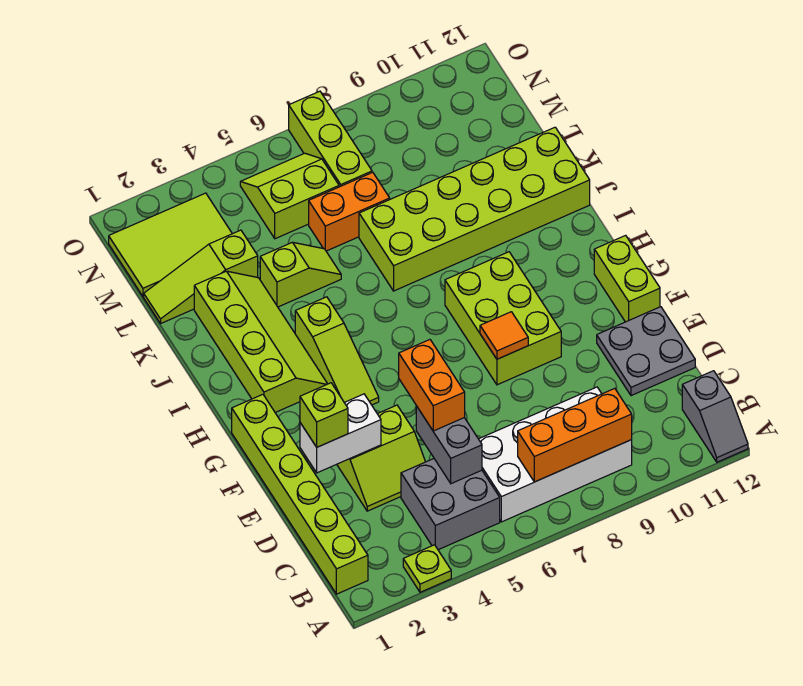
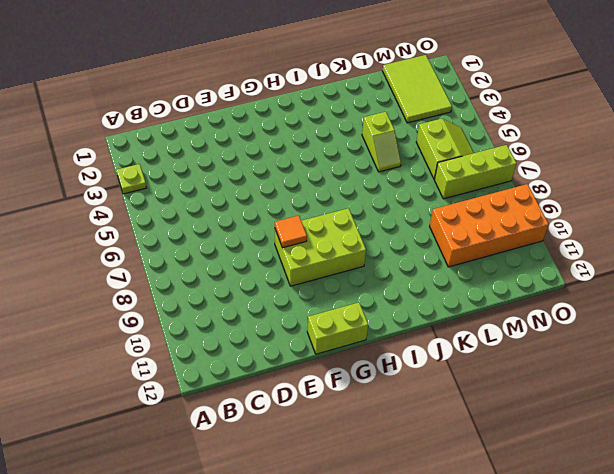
orange brick L9:O10 level 1 -> none
none -> grey slope A12:B12 level 1 top B
none -> lime brick B1:G1 level 1
none -> grey brick B4:C5 level 1

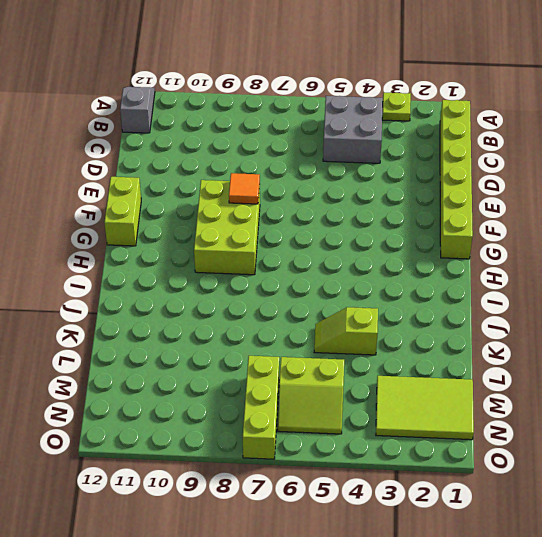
none -> white brick B6:C9 level 1
none -> lime slope D3:E4 level 1 top E
none -> grey plate D11:E12 level 1

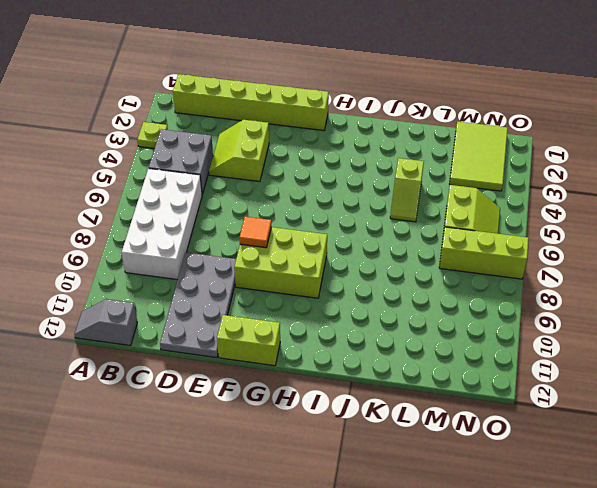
grey plate D9:E12 level 1 -> grey plate D11:E12 level 1
none -> lime slope G4:I4 level 1 top I
none -> lime slope H2:K3 level 1 top 2
none -> lime brick J7:K12 level 1

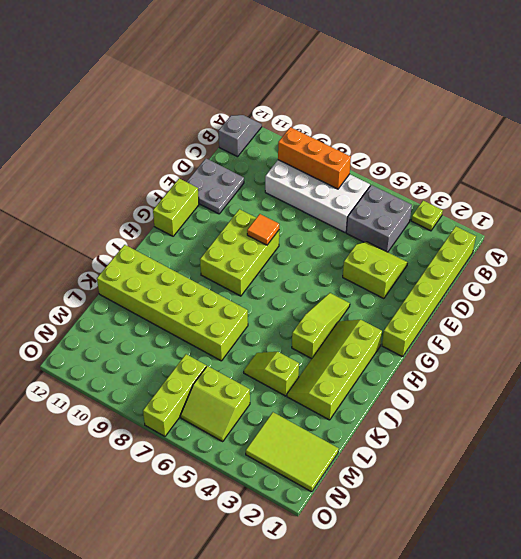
none -> lime slope L1:L3 level 1 top 3
none -> orange brick L6:L7 level 1
none -> grey brick C5:D5 level 2

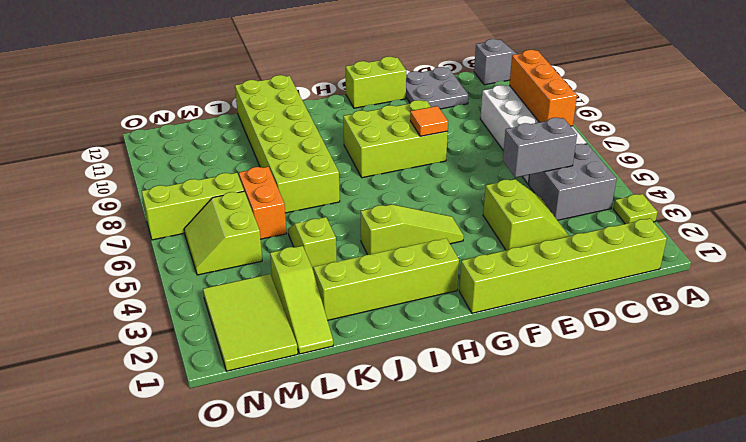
none -> white brick E2:E3 level 2
none -> orange brick D5:E5 level 3
none -> lime brick E2 level 3

